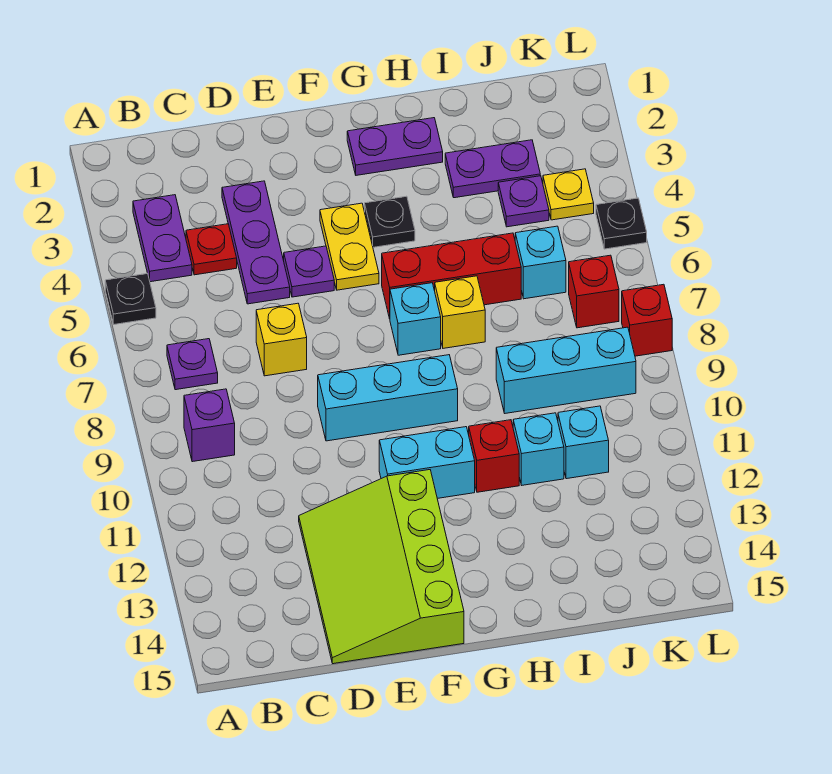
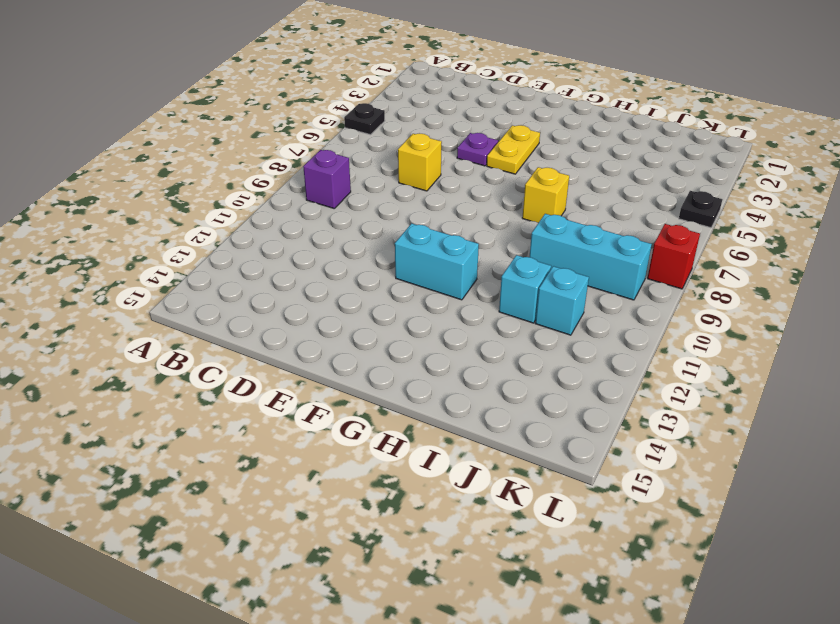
none -> purple plate B3:B4 level 1
none -> purple plate B7 level 1
none -> red plate C4 level 1

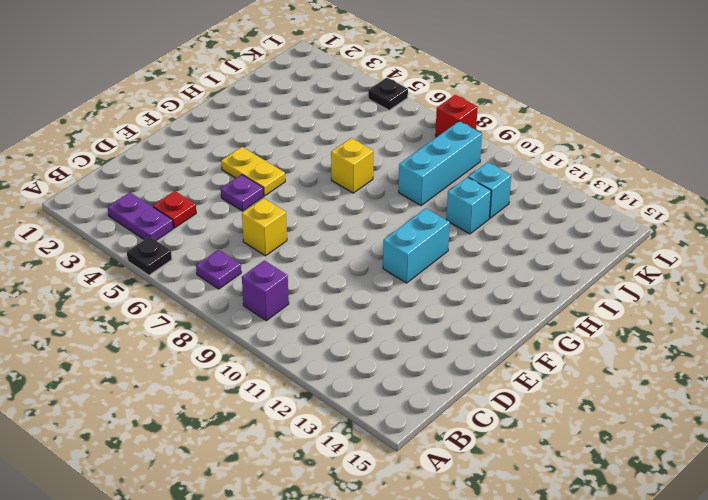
none -> purple plate D3:D5 level 1
none -> lime slope D12:F15 level 1 top F
none -> cyan brick E9:G9 level 1

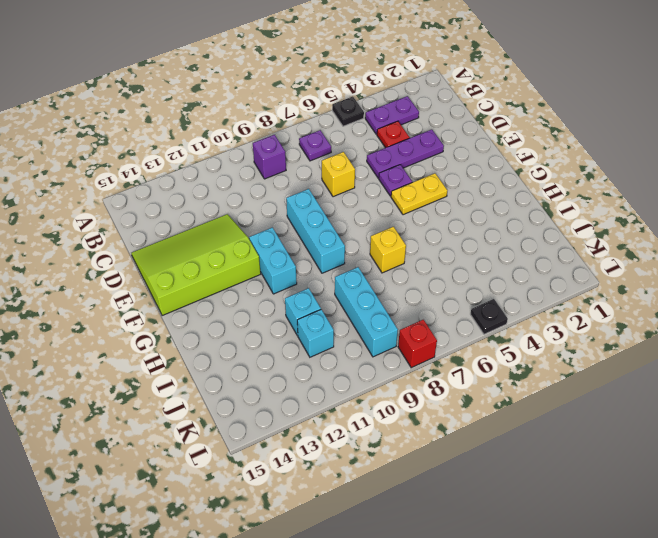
none -> purple plate G2:H2 level 1
none -> black plate G4 level 1
none -> red brick G6:I6 level 1

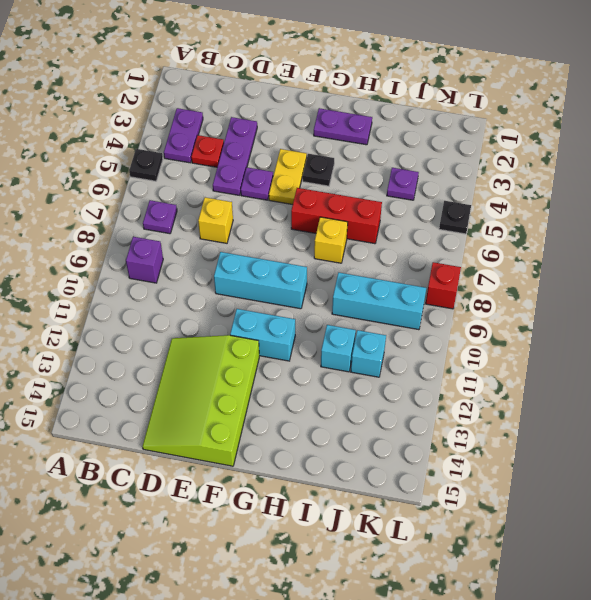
none -> cyan brick G7 level 1
none -> red brick H11 level 1
none -> purple plate I3:J3 level 1

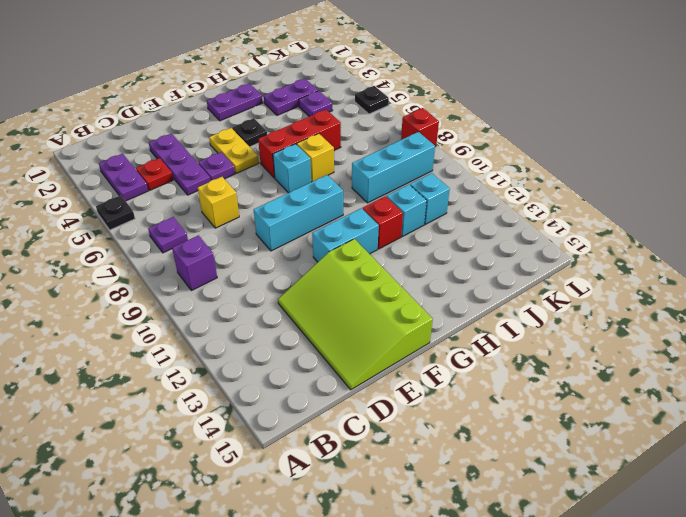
none -> cyan brick J6 level 1
none -> yellow plate K4 level 1
none -> red brick K7 level 1

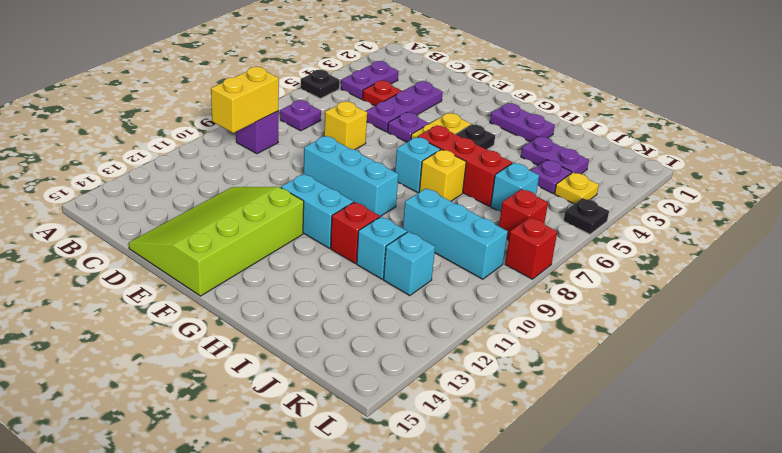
yellow brick B9:B10 level 2 -> none

